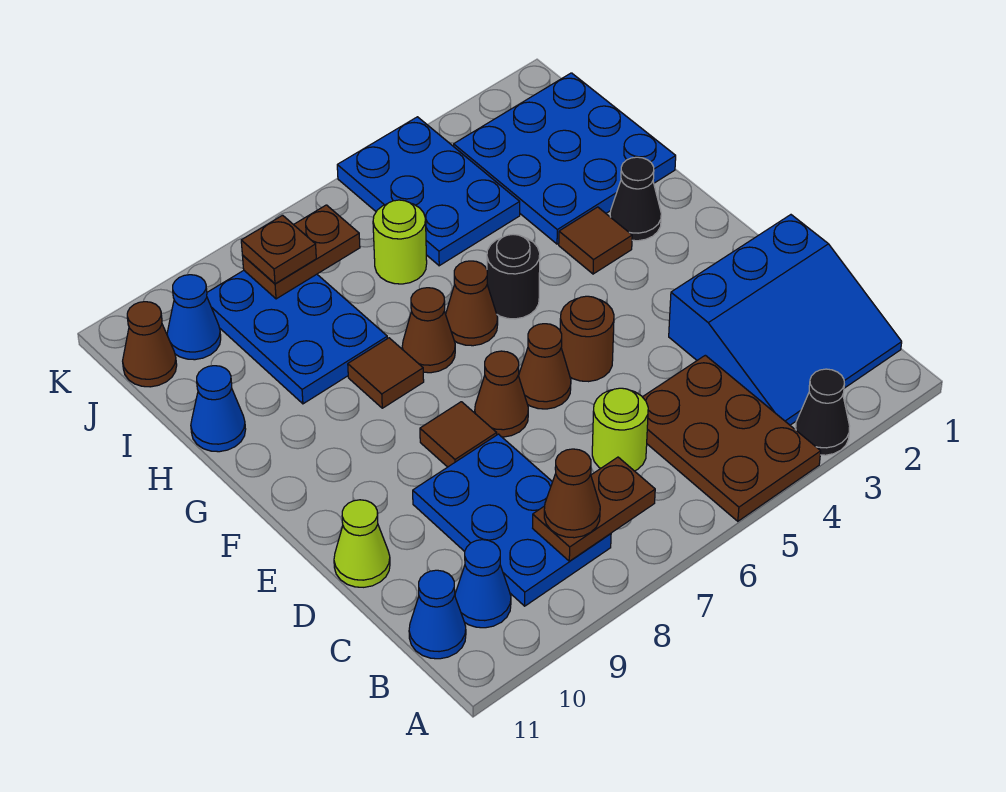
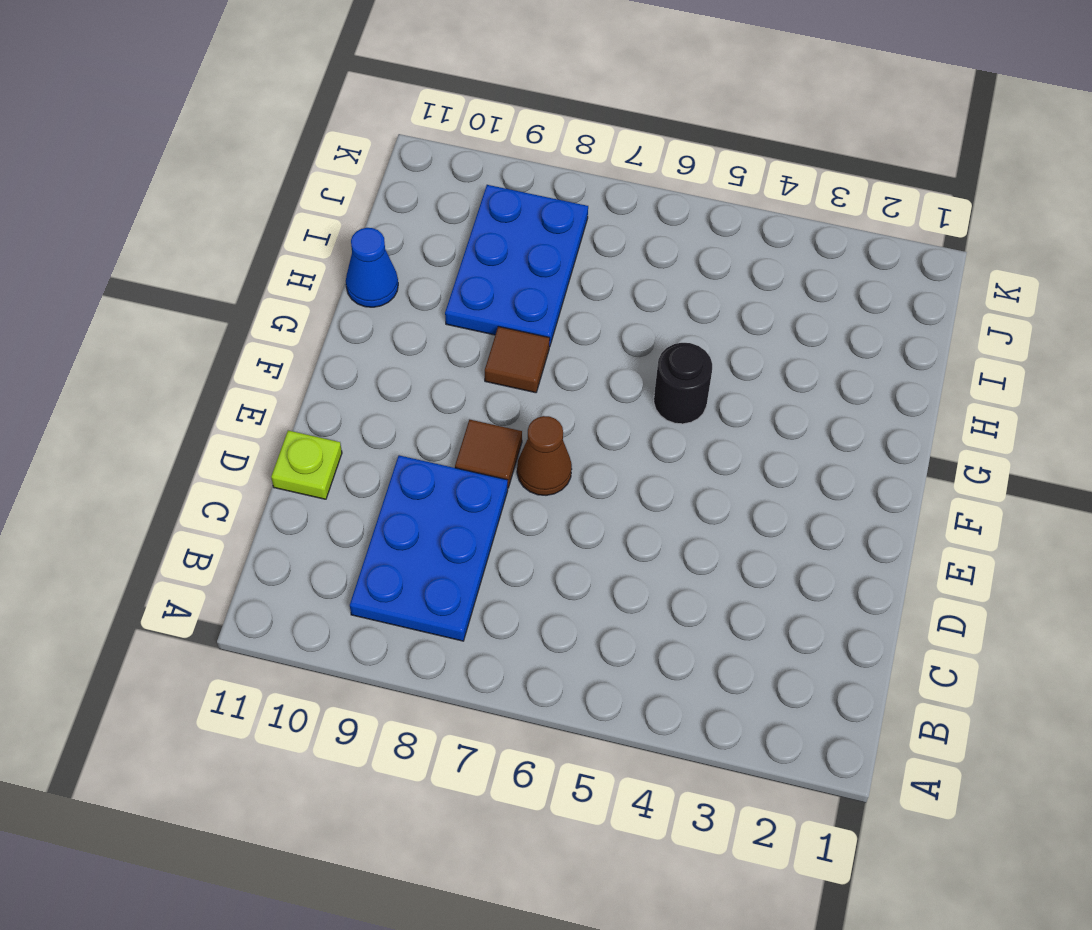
lime plate D11 level 1 -> lime cone D11 level 1
none -> black cone A3 level 1
none -> brown plate A4:C5 level 1
none -> blue slope B1:D3 level 1 top D

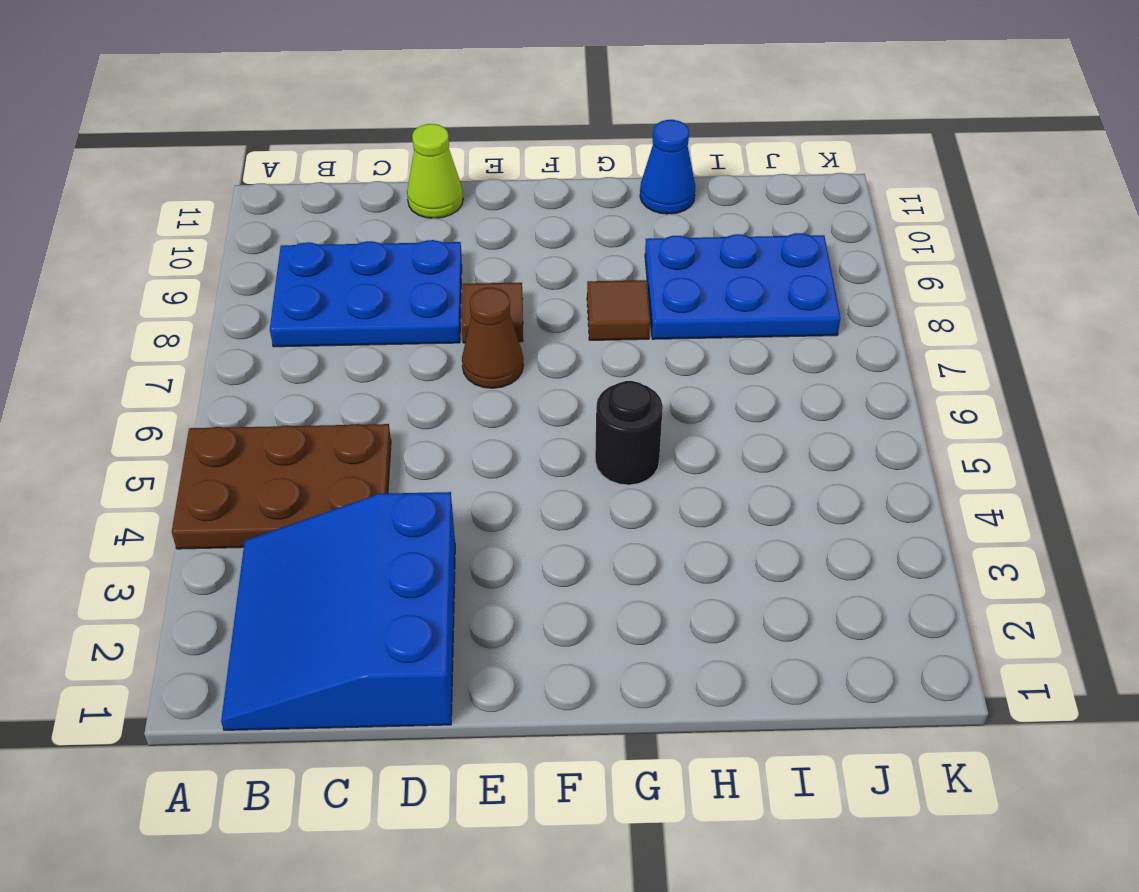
none -> black cone A3 level 1
none -> blue cone B10 level 1
none -> blue cone B11 level 1

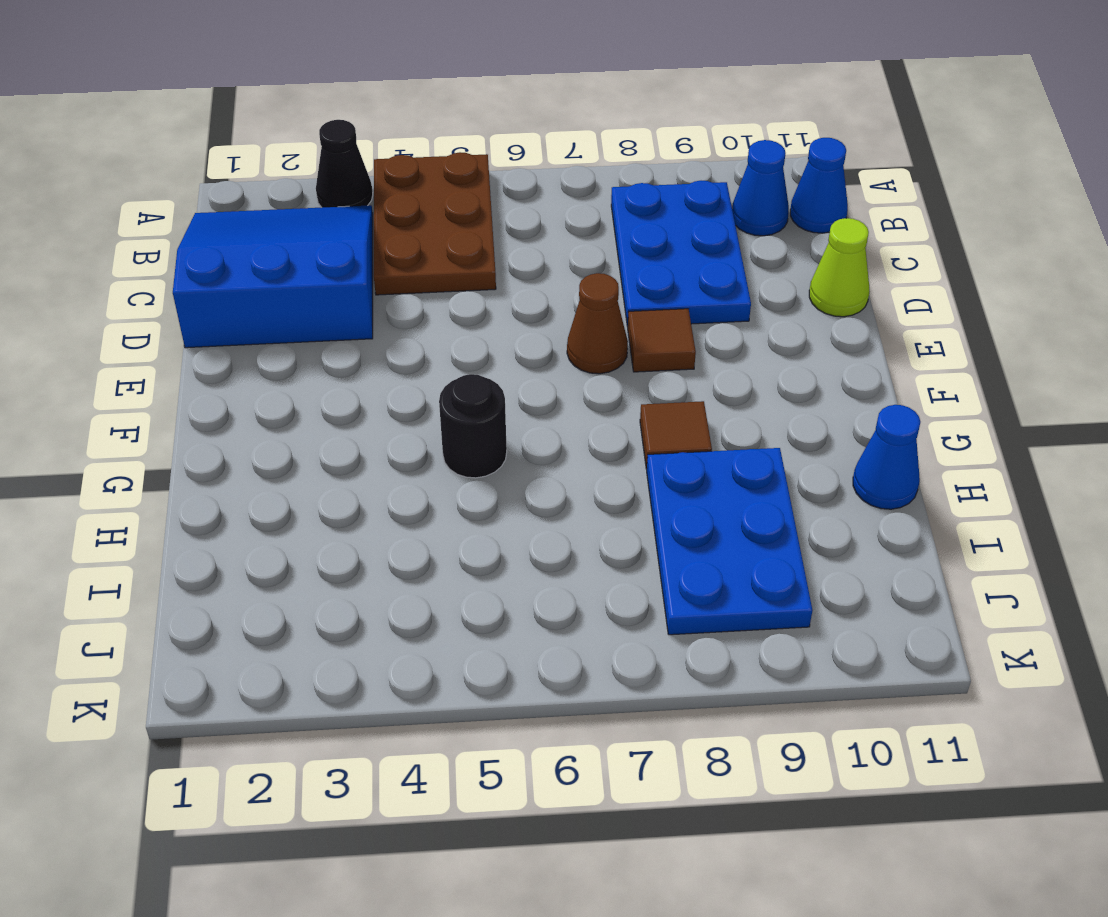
none -> lime round brick C6 level 1
none -> brown round brick E5 level 1
none -> brown cone E6 level 1

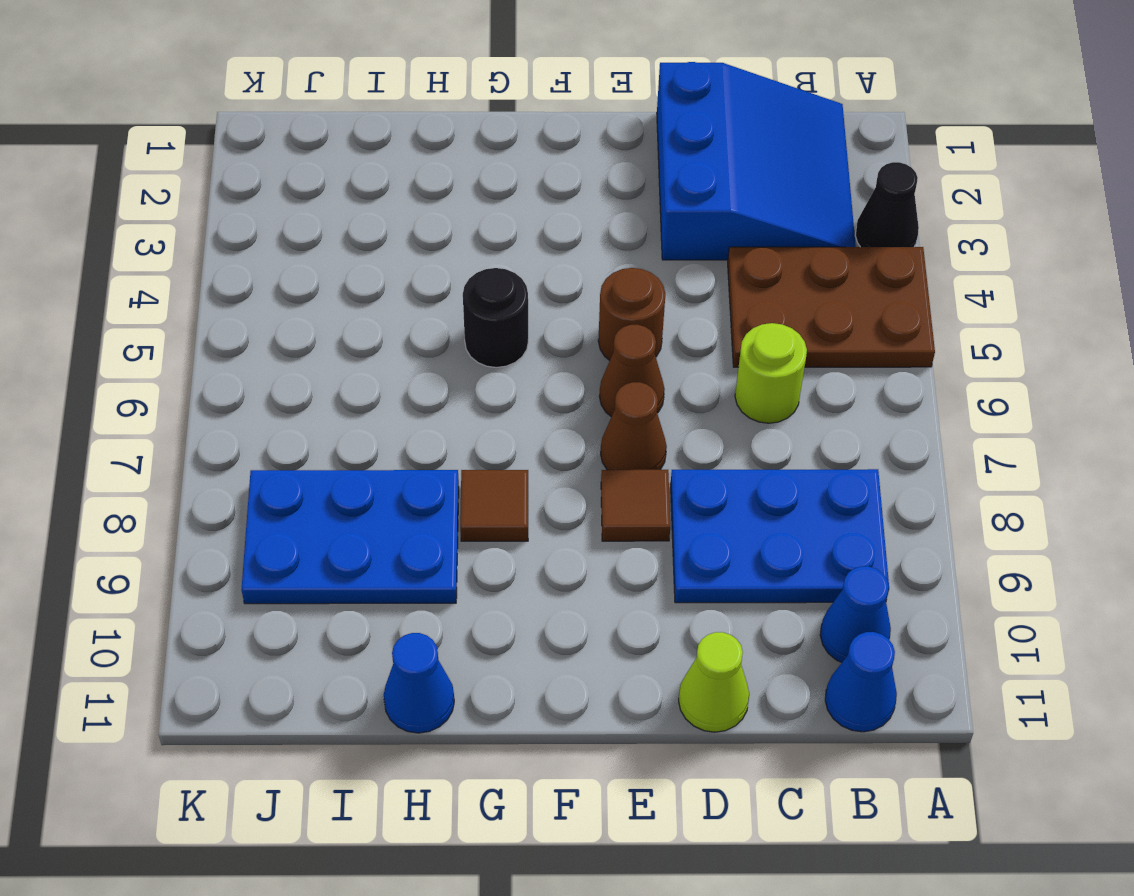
none -> black cone G2 level 1
none -> brown tile G3 level 1
none -> brown cone G6 level 1

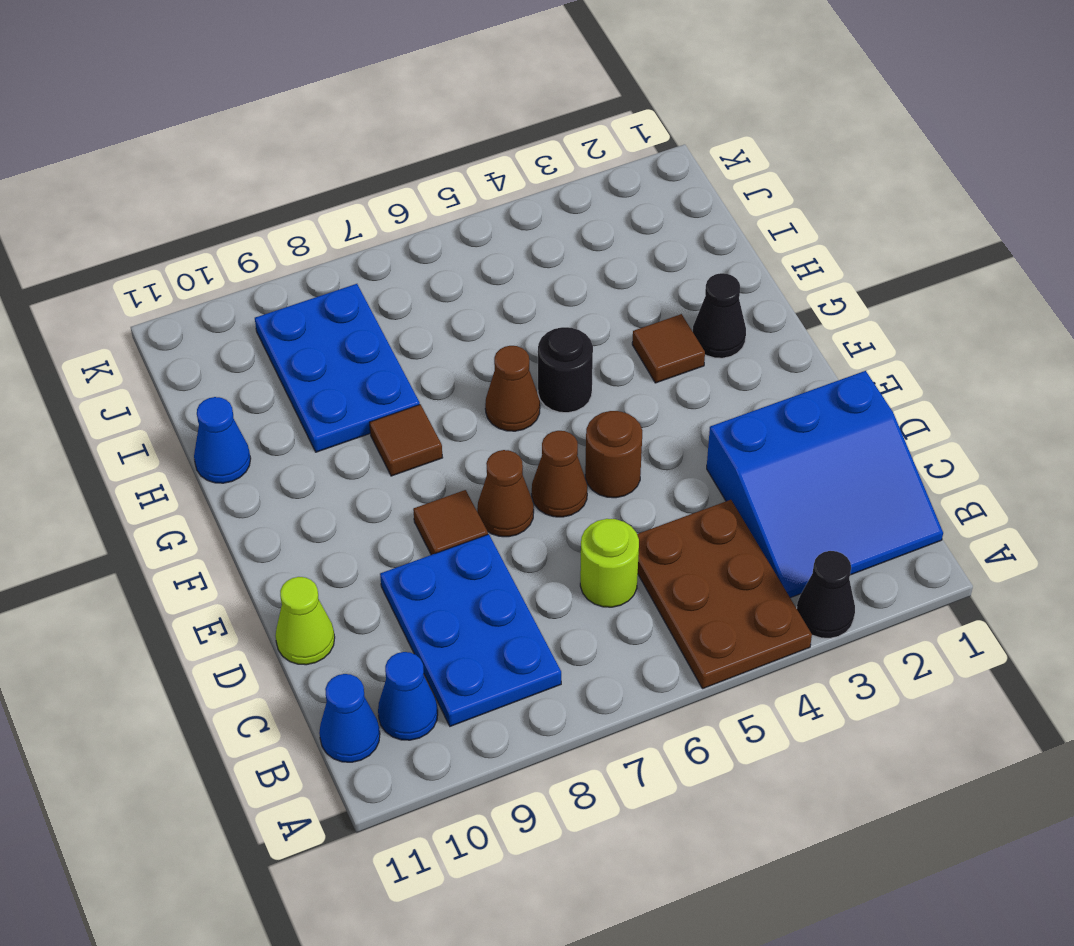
none -> brown cone G7 level 1
none -> blue plate H1:J3 level 1
none -> blue plate I4:K5 level 1

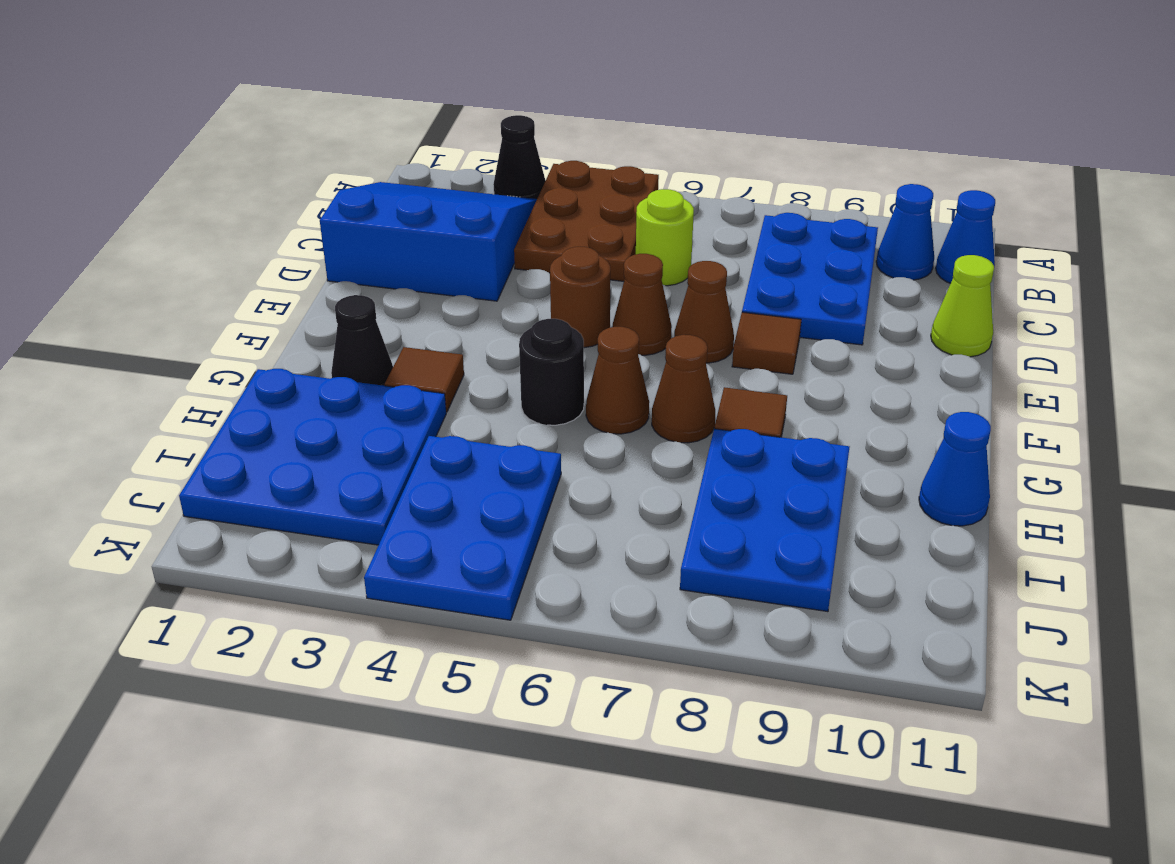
none -> lime round brick I6 level 1
none -> blue cone J10 level 1
none -> brown cone J11 level 1

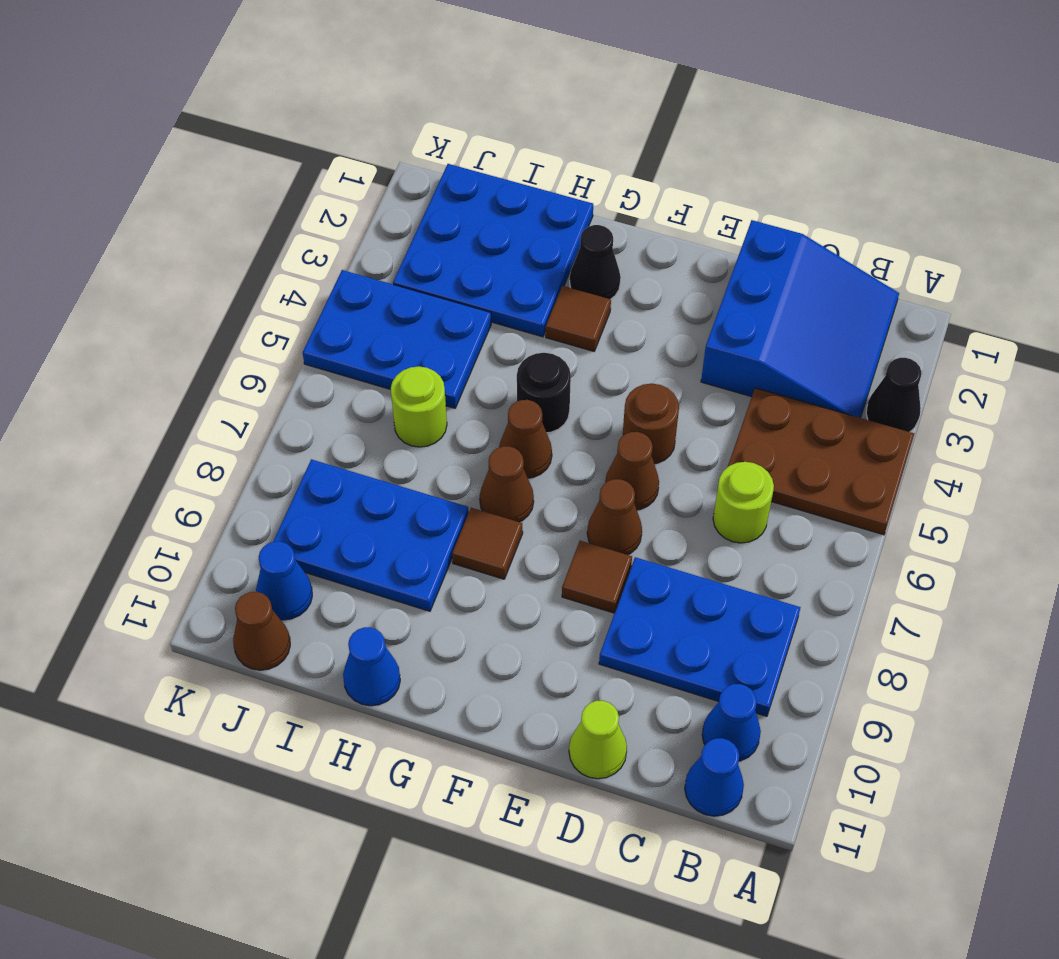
none -> brown plate B7:B8 level 2
none -> brown plate J7:J8 level 2
none -> brown cone B8 level 3

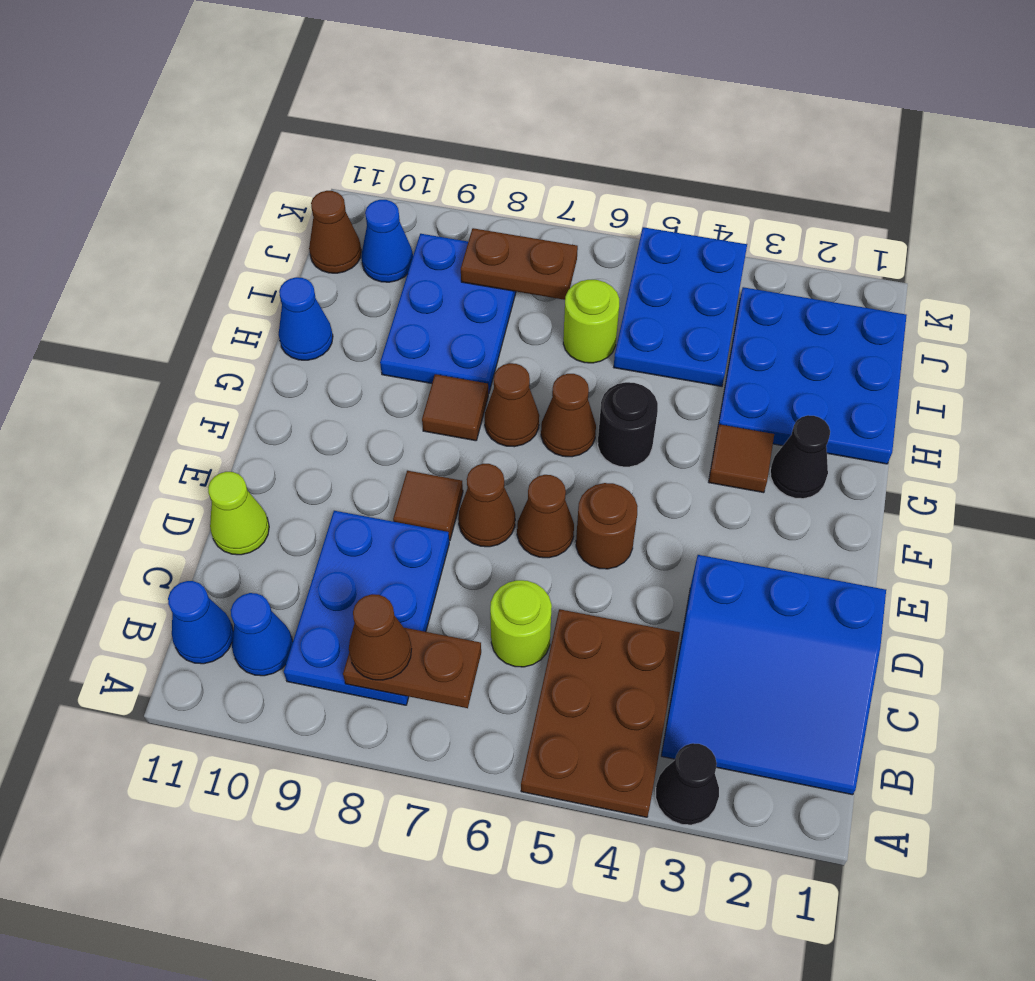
none -> brown plate J8 level 3

